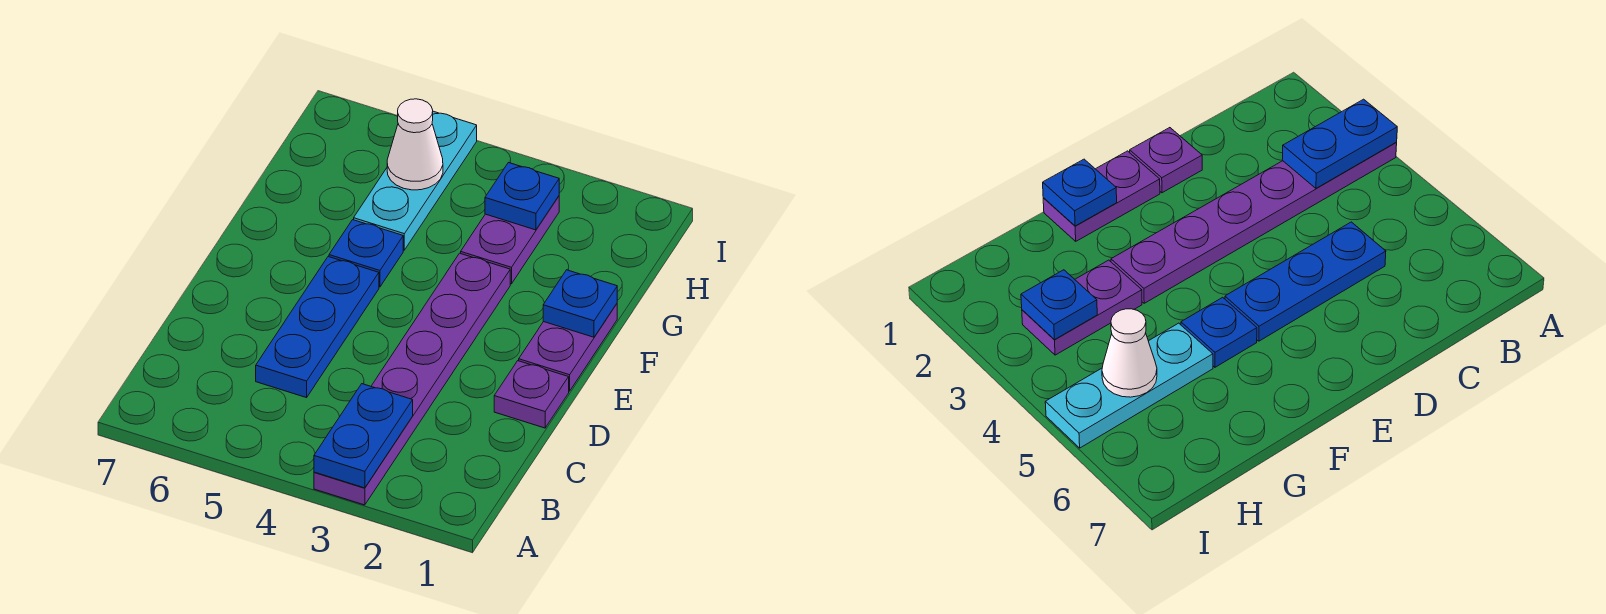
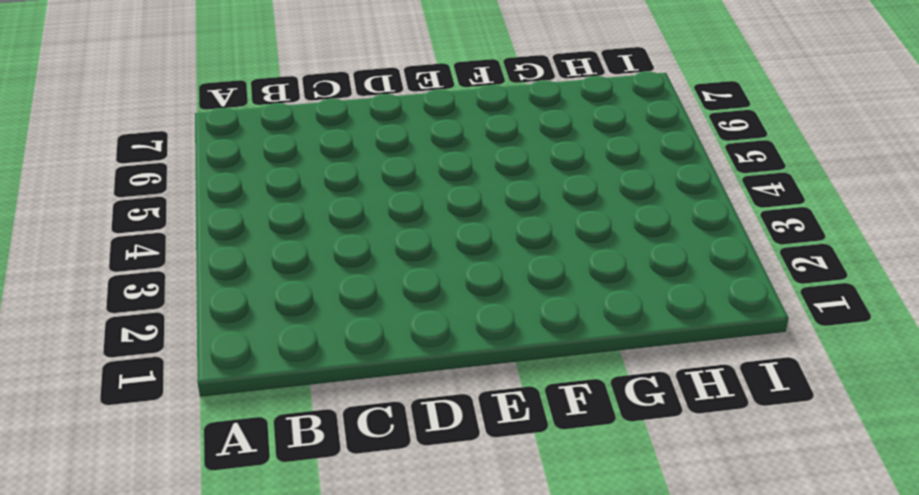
none -> purple plate A3:F3 level 1
none -> blue plate C5:E5 level 1

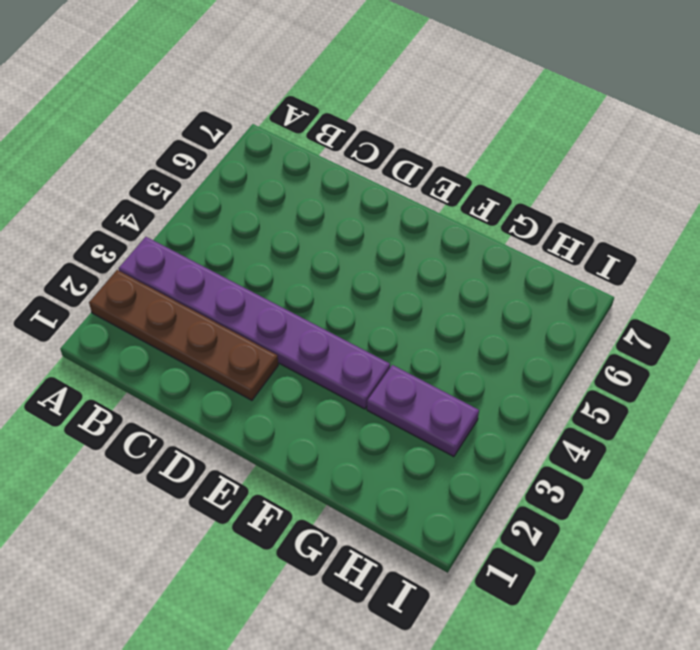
brown plate A2:D2 level 1 -> none
none -> blue plate C5:E5 level 1
none -> purple plate D1 level 1

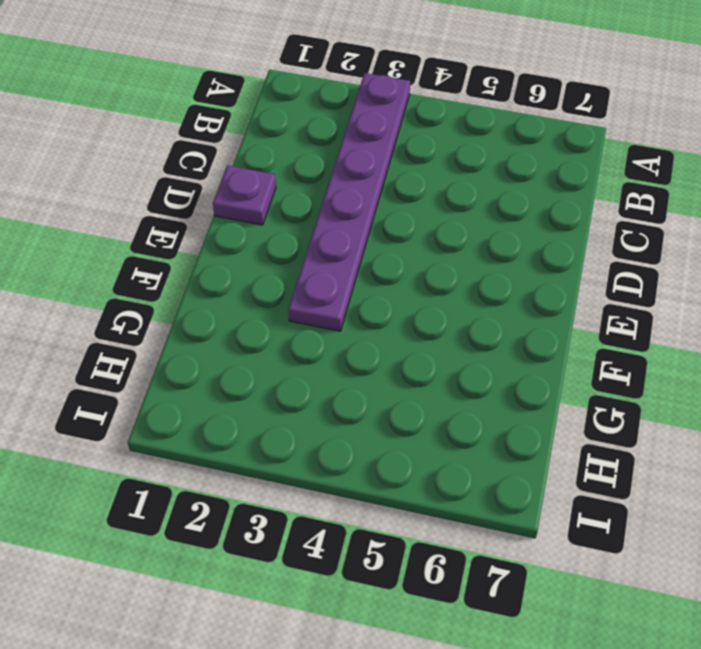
none -> blue plate C5:E5 level 1
none -> purple plate E1:F1 level 1

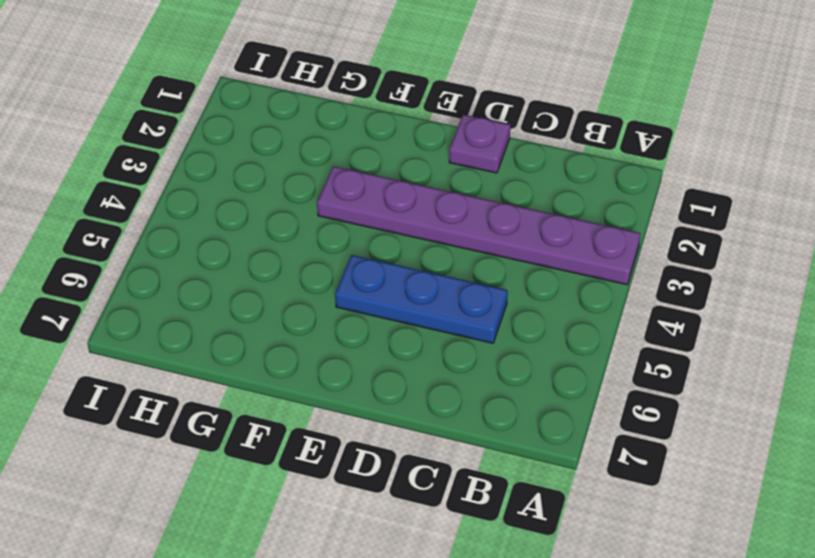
none -> purple plate E1:F1 level 1
none -> blue plate F5 level 1

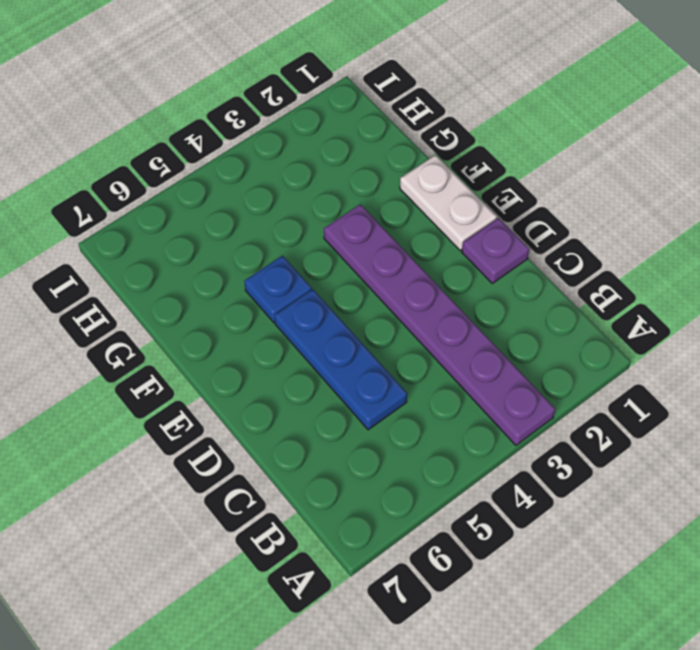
white plate E1:F1 level 1 -> purple plate E1:F1 level 1
none -> purple plate G3:H3 level 1
none -> cyan plate G5:I5 level 1

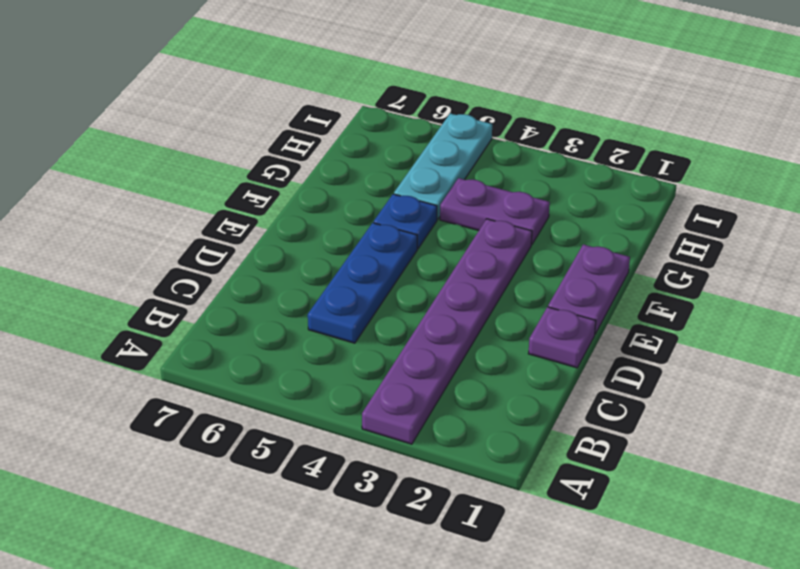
purple plate G3:G4 level 1 -> purple plate G3:H3 level 1
none -> blue plate A3:B3 level 2
none -> blue plate F1 level 2

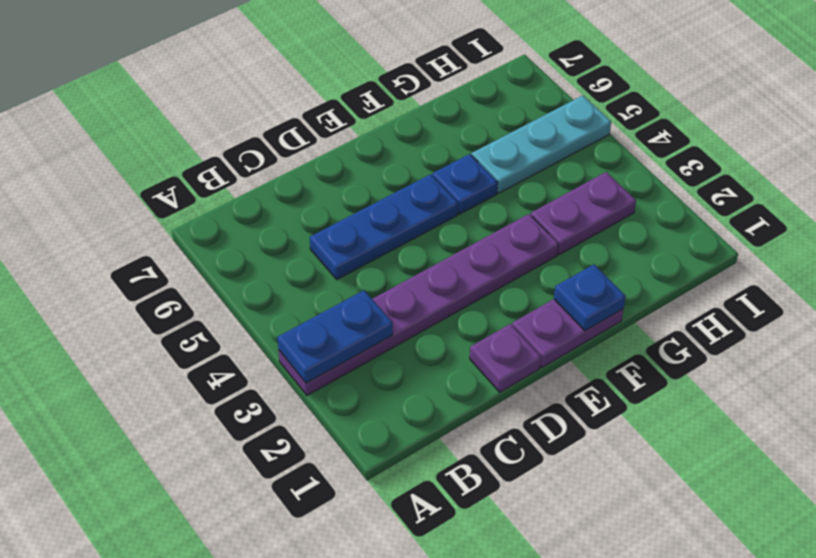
none -> blue plate H3 level 2
none -> white cone H5 level 2

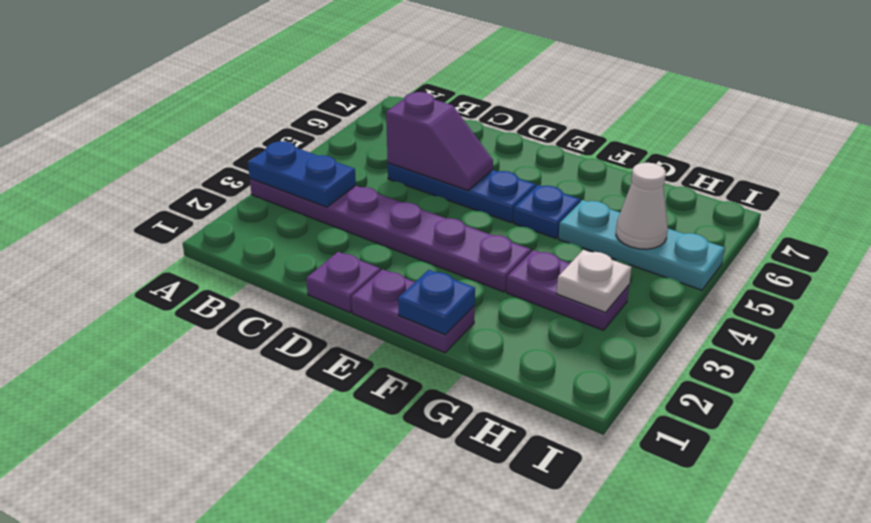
purple slope C5:D5 level 2 top C -> none
white plate H3 level 2 -> blue plate H3 level 2

